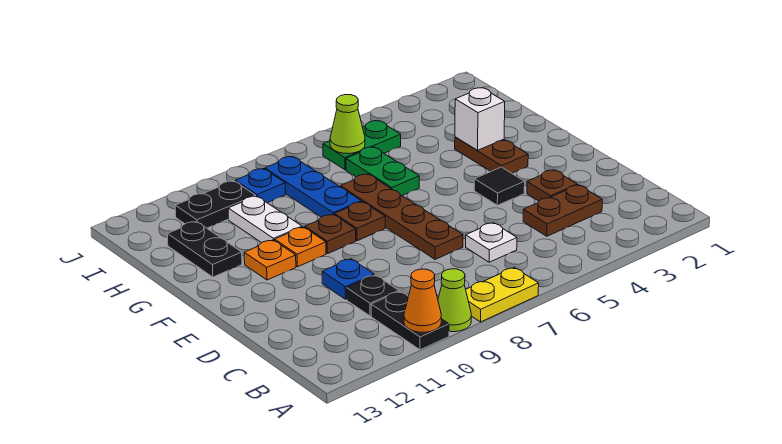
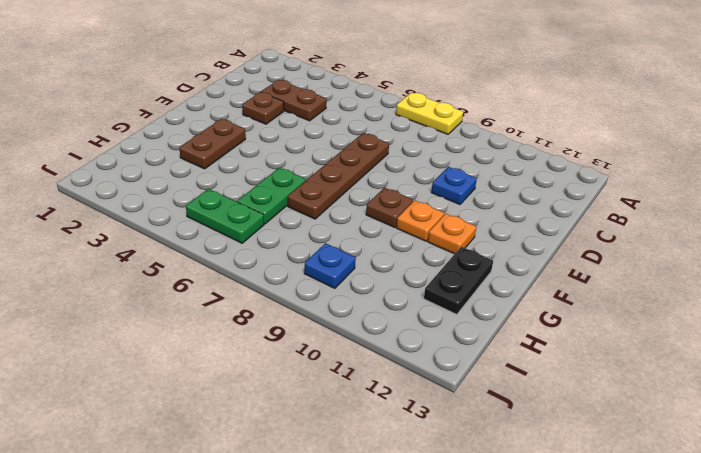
none -> lime cone A9 level 1
none -> black plate A10:B10 level 1
none -> white plate C6 level 1

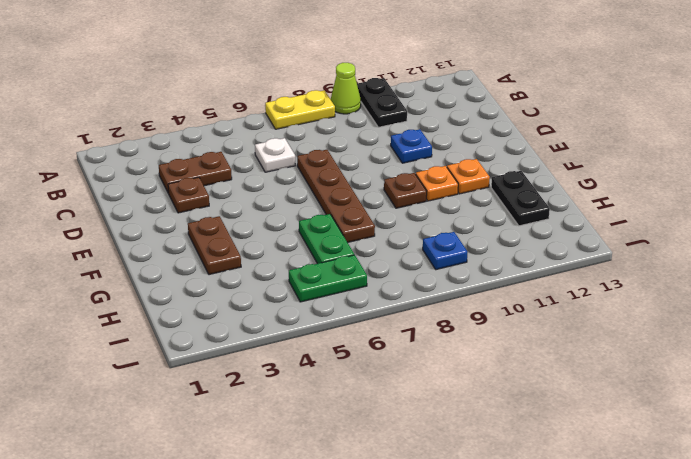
none -> black plate C10 level 1
none -> black tile E4 level 1
none -> brown plate F8 level 1

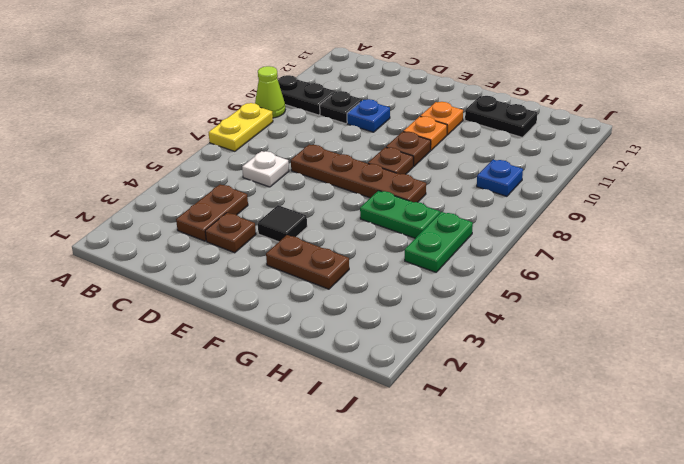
none -> blue plate G8:I8 level 1
none -> white plate G10:H10 level 1
none -> black plate I10:I11 level 1

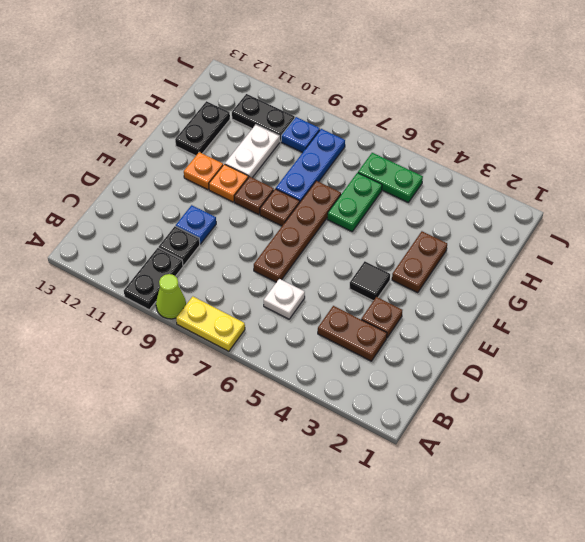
none -> orange cone A10 level 2
none -> white brick G3 level 2
none -> lime cone I6 level 2

